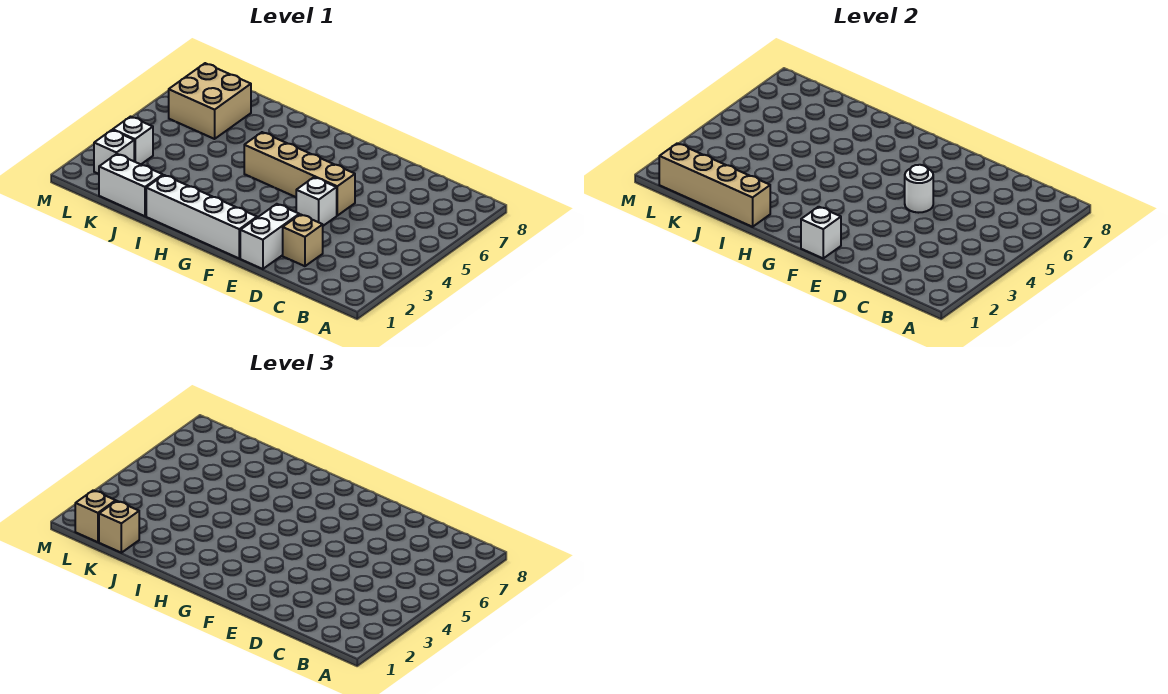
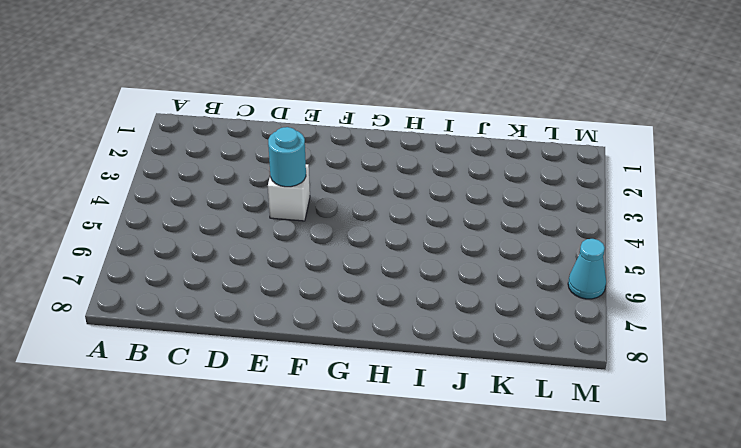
cyan round brick E4 level 2 -> none
cyan cone M6 level 1 -> none
none -> tan brick D2 level 1
none -> white brick E1:E2 level 1
none -> tan brick E5:H5 level 1

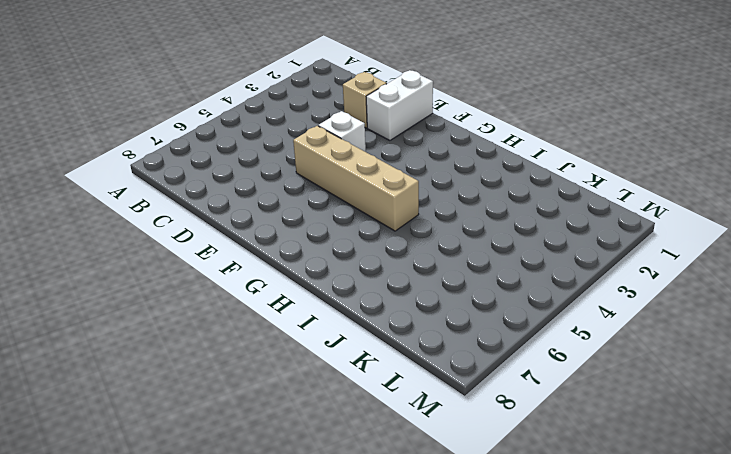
none -> white brick F1:I1 level 1
none -> white brick J1:K1 level 1
none -> tan brick K6:L7 level 1

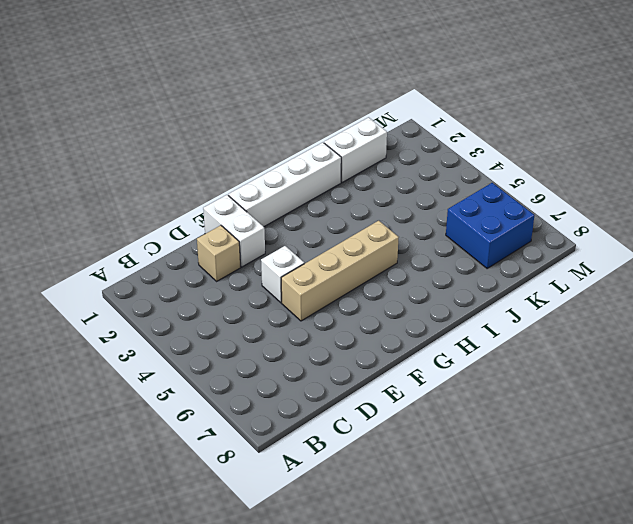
blue brick K6:L7 level 1 -> tan brick K6:L7 level 1
none -> white brick L2 level 1
none -> white brick L3 level 1
none -> white round brick E5 level 2

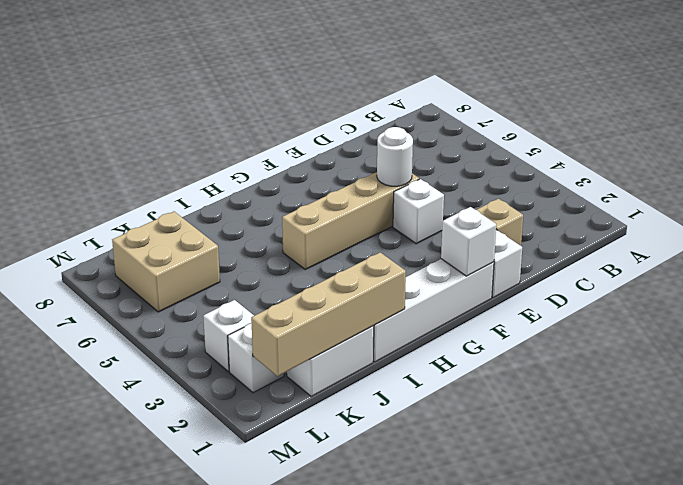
none -> tan brick K1 level 3
none -> tan brick L1 level 3

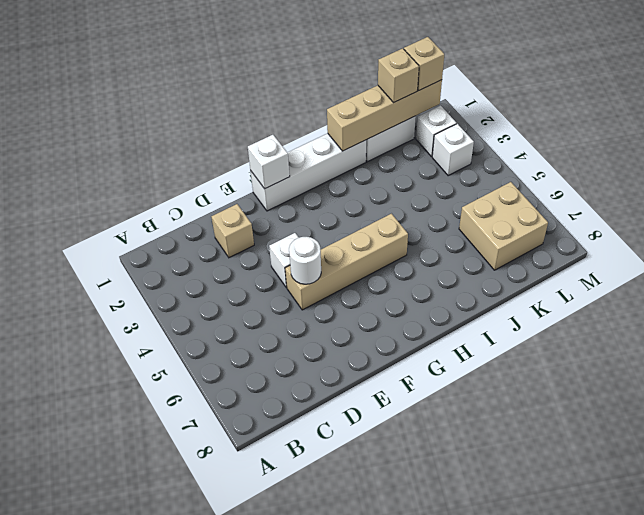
none -> white brick E1:E2 level 1

